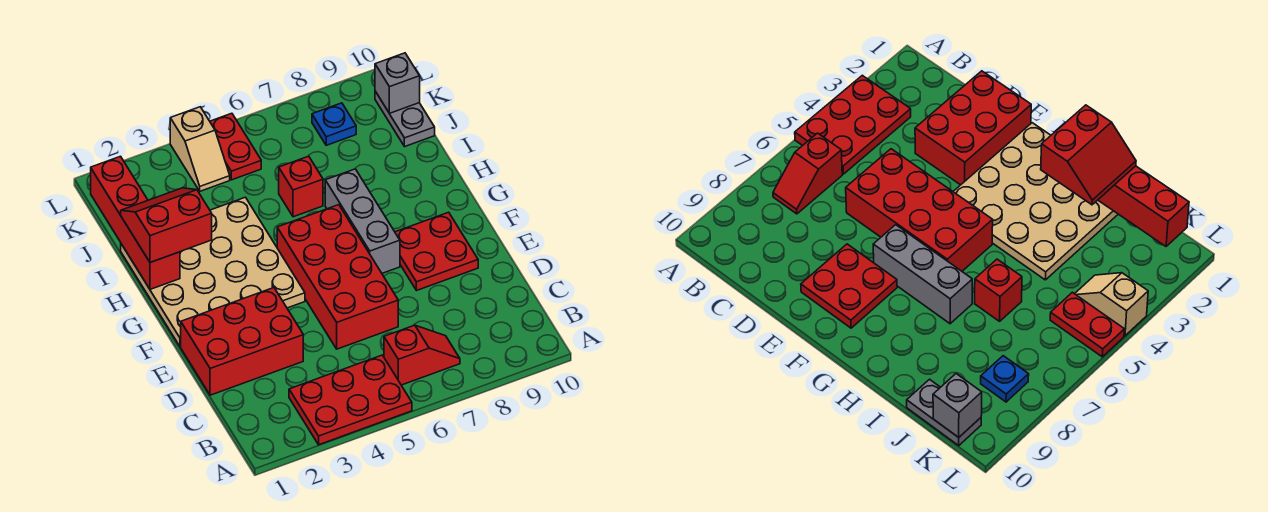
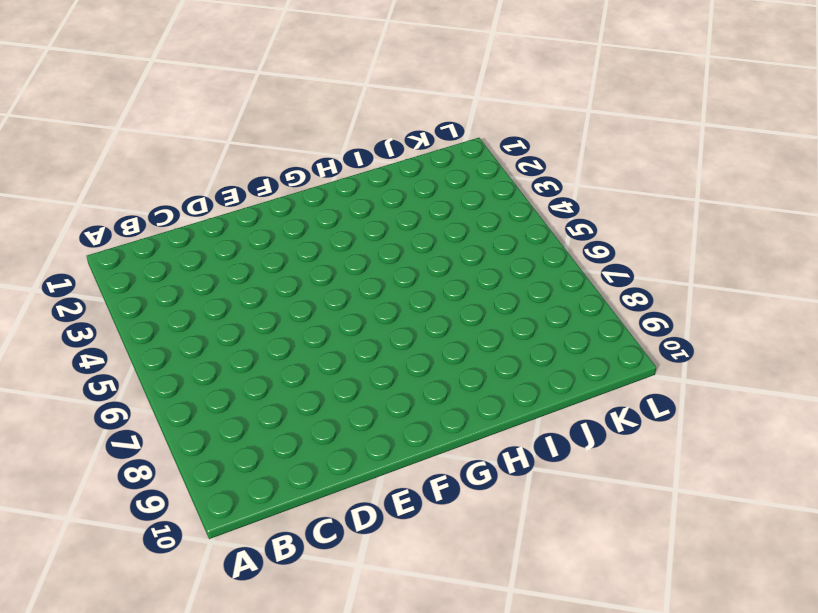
none -> red plate A3:B5 level 1
none -> red slope B6:B7 level 1 top 6
none -> red brick D1:E3 level 1

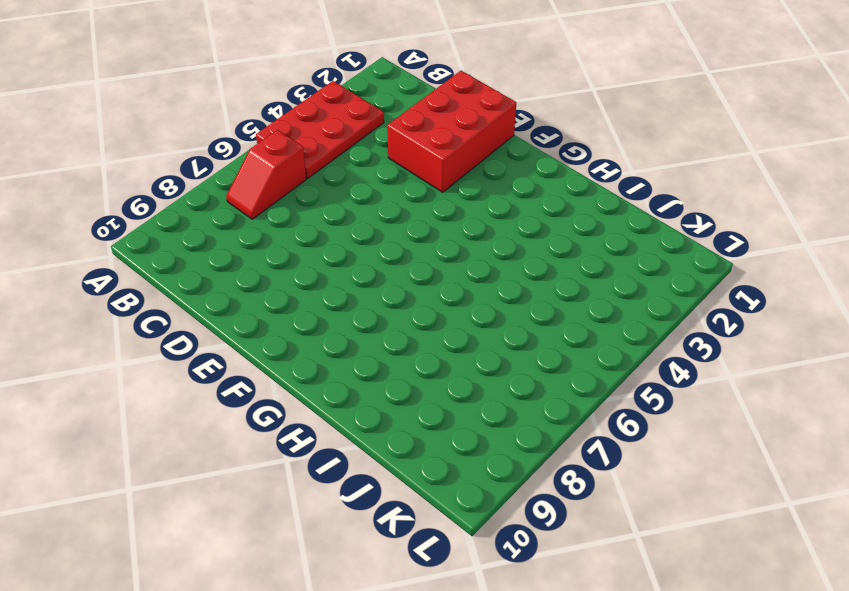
none -> red brick D5:G6 level 1
none -> red plate E8:F9 level 1
none -> tan plate F1:I4 level 1

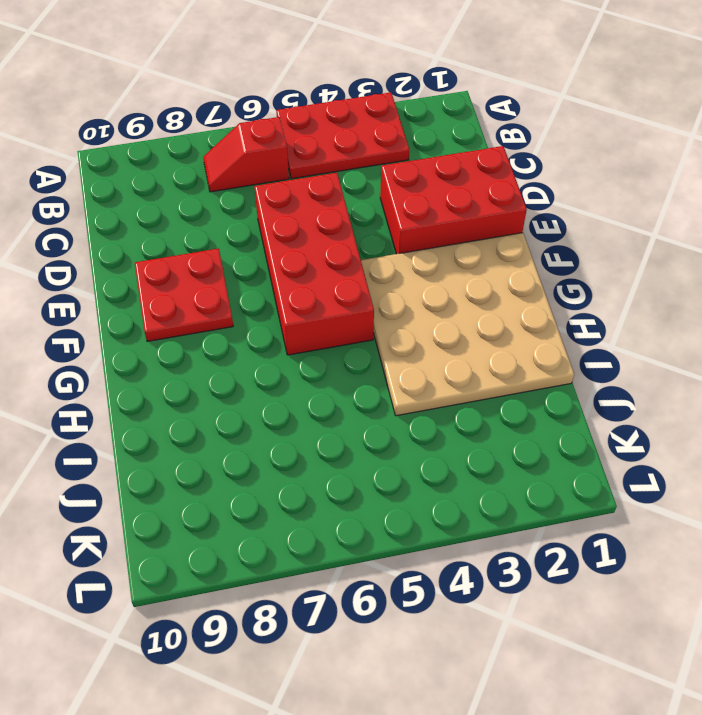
none -> grey brick F7:H7 level 1
none -> red brick I6 level 1
none -> grey plate J10:K10 level 1

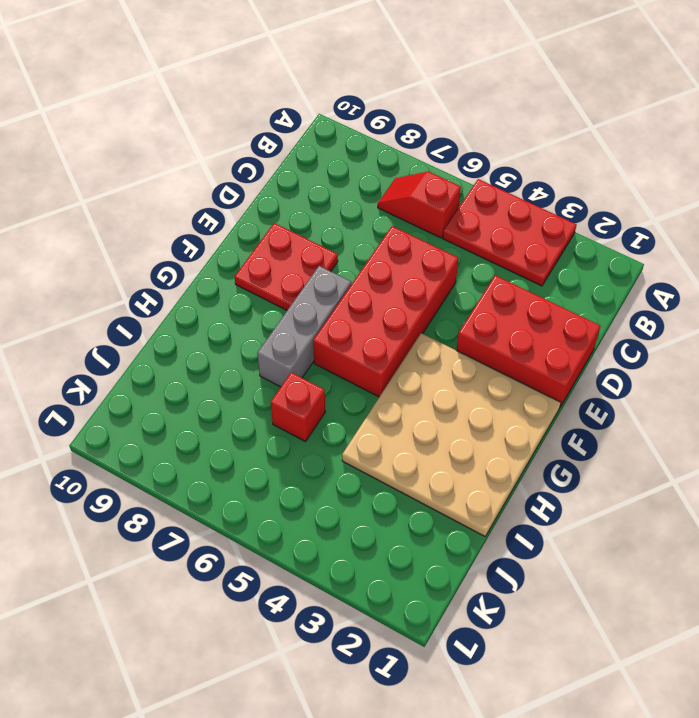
none -> grey plate J10:K10 level 1
none -> tan slope K4:L4 level 1 top L
none -> red plate K5:L5 level 1

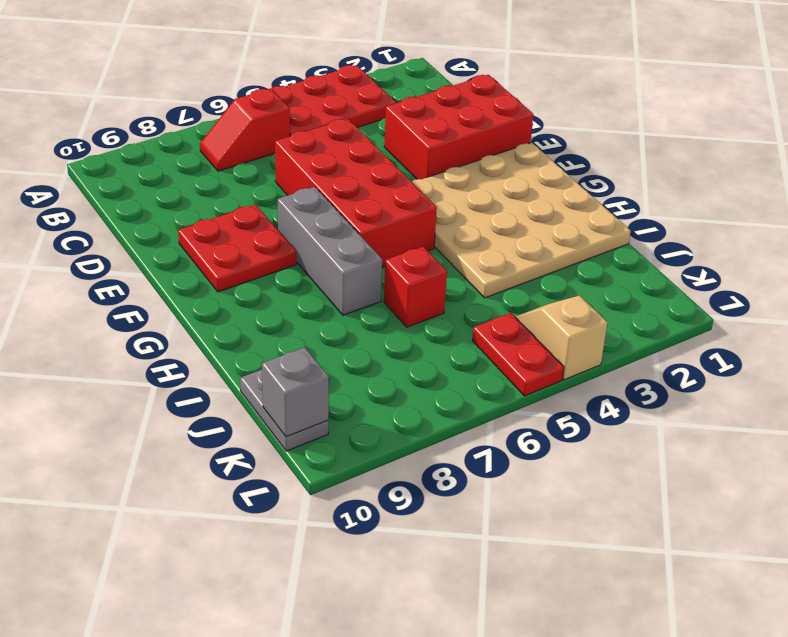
none -> blue plate K8 level 1
none -> red brick H1:K1 level 2
none -> red slope H1:I2 level 3 top H

